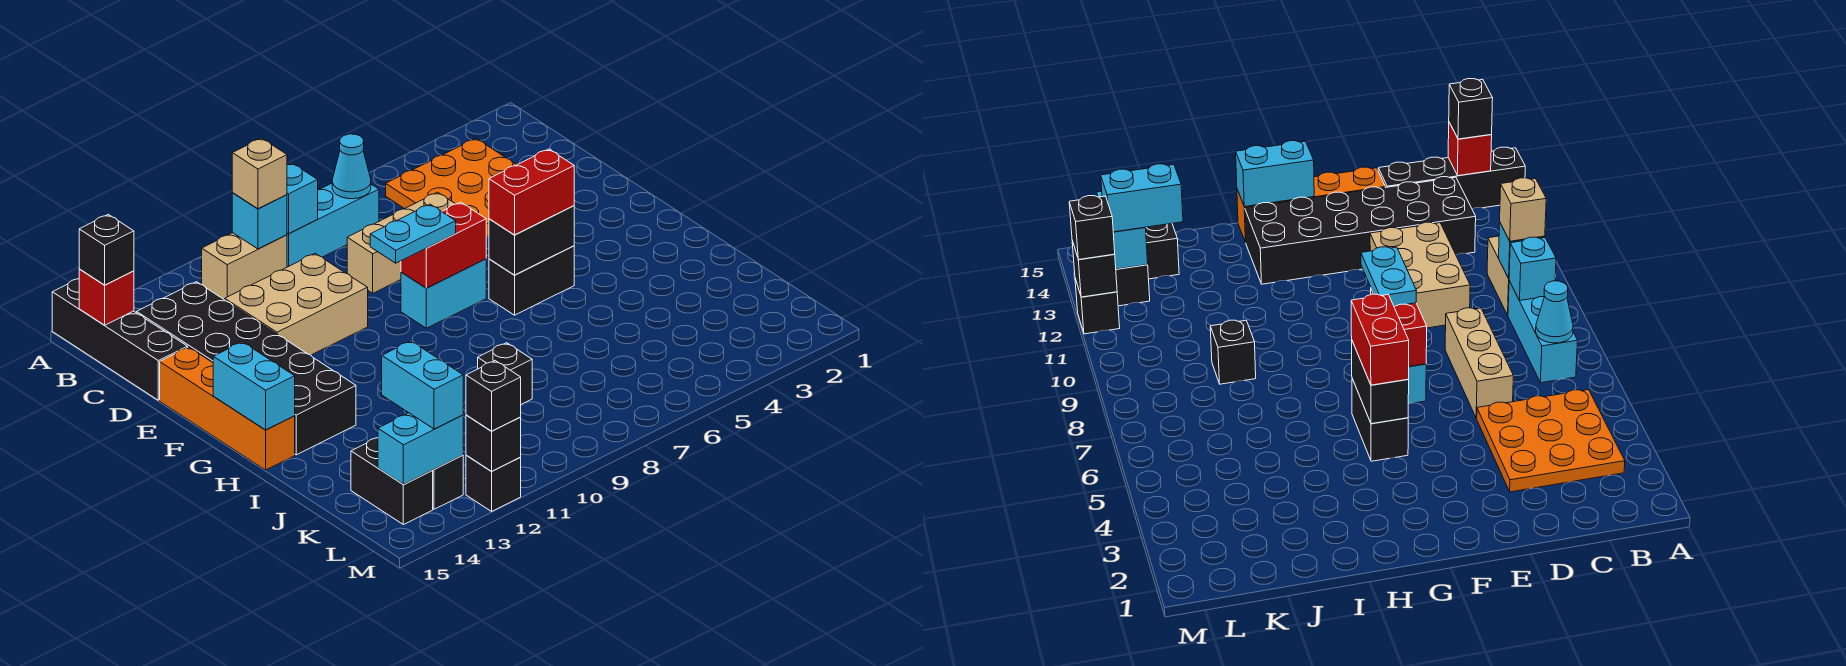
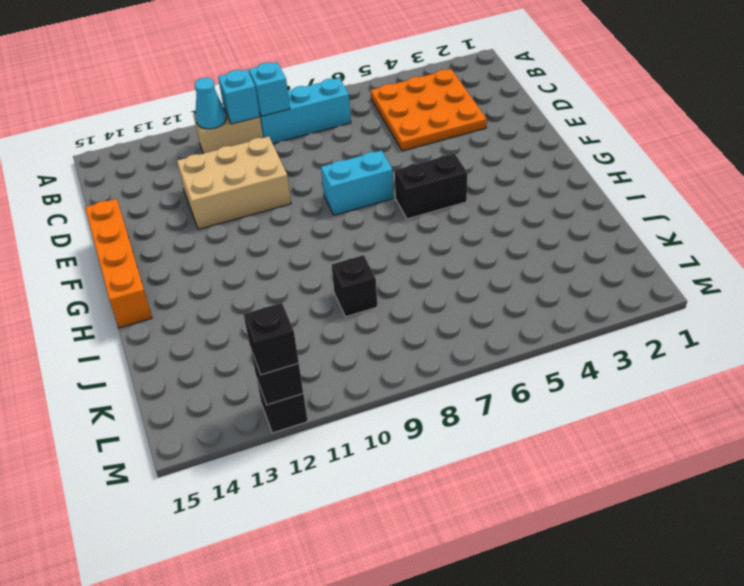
cyan cone B11 level 2 -> cyan cone B7 level 2
none -> black brick A15:D15 level 1
none -> black brick C13:H14 level 1
none -> tan brick D6:D8 level 1

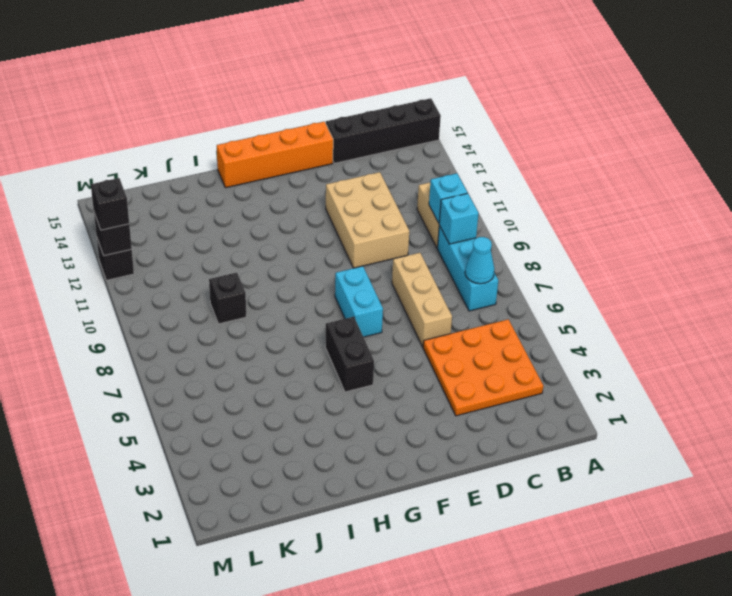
none -> black brick C13:H14 level 1
none -> black brick K14:L14 level 1
none -> black brick L13 level 1

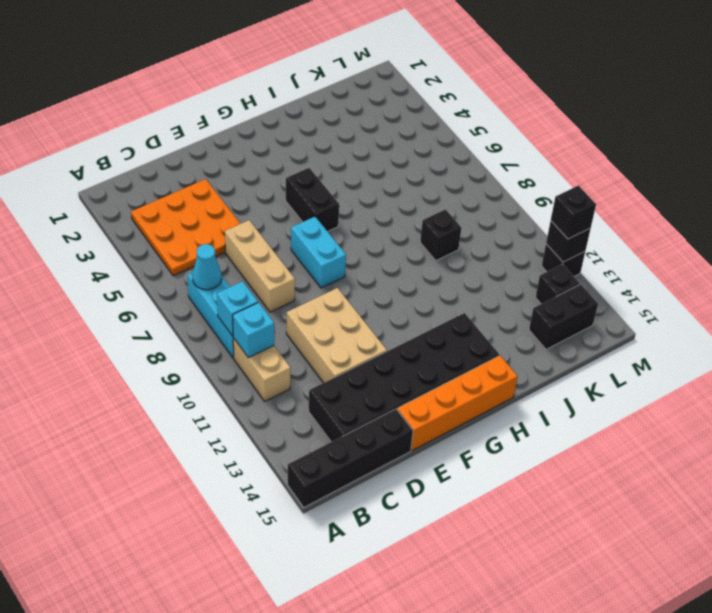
none -> red brick B15 level 2
none -> red brick F7:F8 level 2
none -> black brick G5:G6 level 2

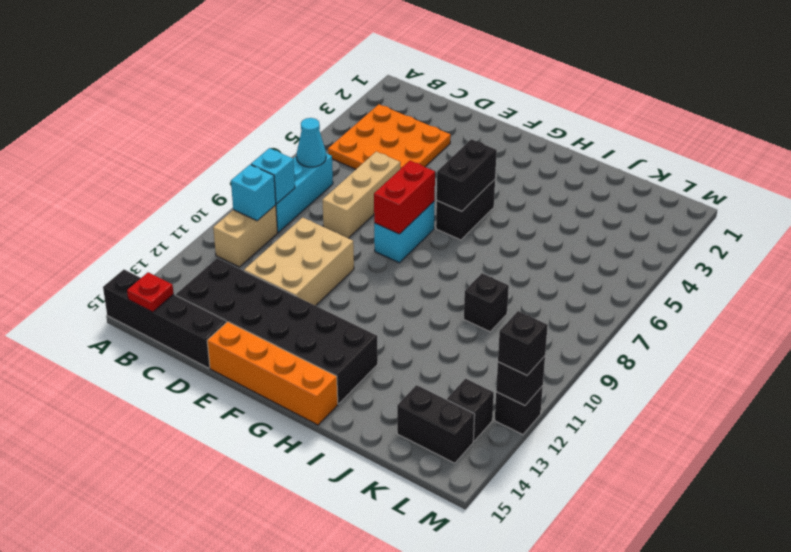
red plate B15 level 2 -> red brick B15 level 2
none -> cyan brick G15:H15 level 2
none -> cyan brick L13:L14 level 2
none -> tan brick B10 level 3

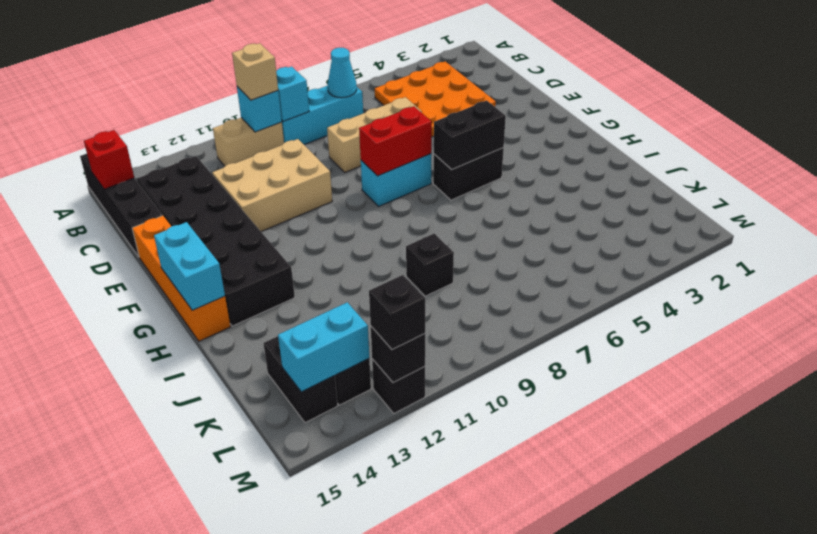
none -> black brick B15 level 3
none -> cyan plate F8:F9 level 3
none -> red brick G5:G6 level 3

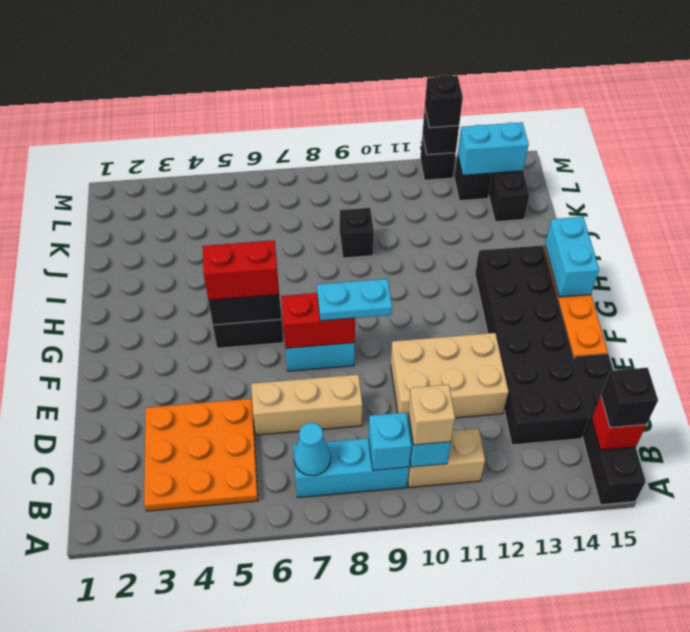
none -> cyan brick K13:L13 level 3

